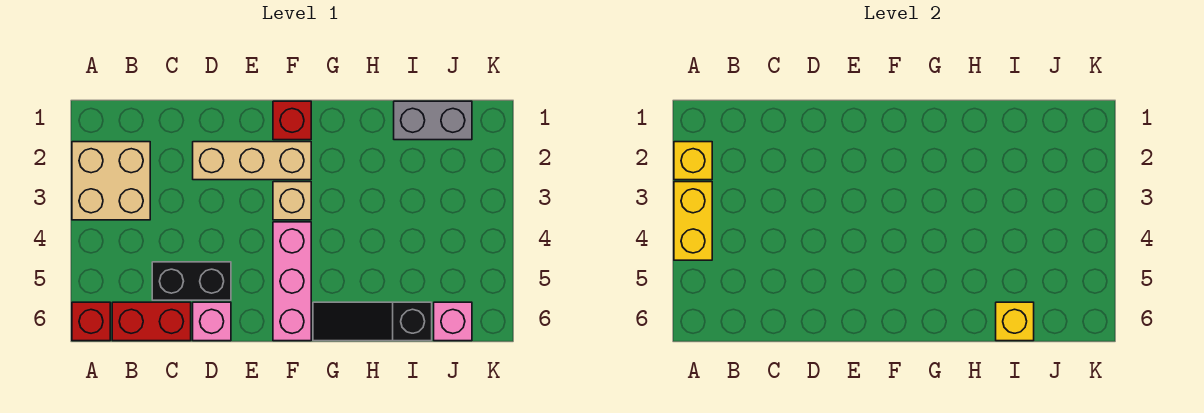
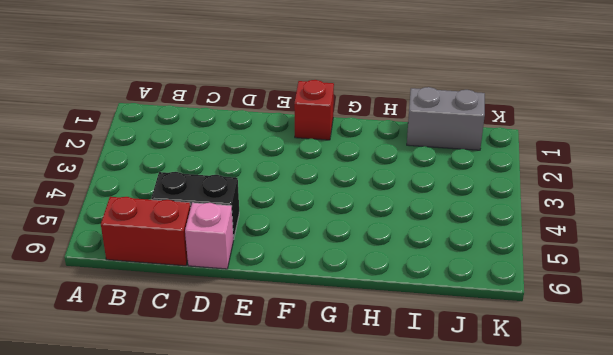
none -> tan brick A2:B3 level 1
none -> red brick A6 level 1
none -> tan brick D2:F2 level 1

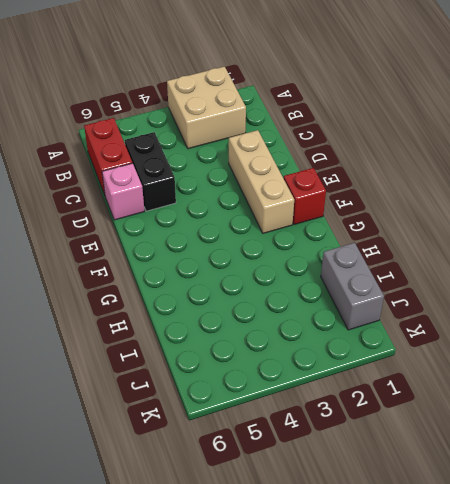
none -> red brick A6 level 1
none -> tan brick F3 level 1
none -> pink brick F4:F6 level 1

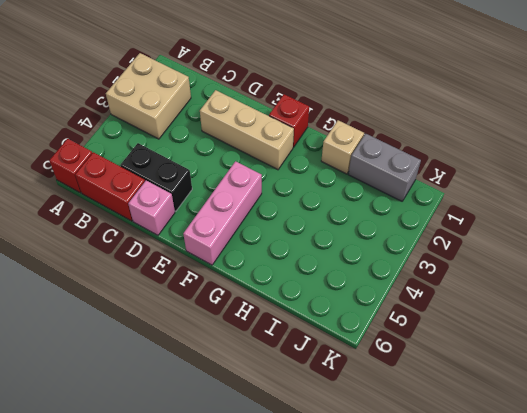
tan brick H1 level 1 -> tan brick F3 level 1
none -> black slope G6:I6 level 1 top I
none -> pink brick J6 level 1
none -> yellow brick A2 level 2

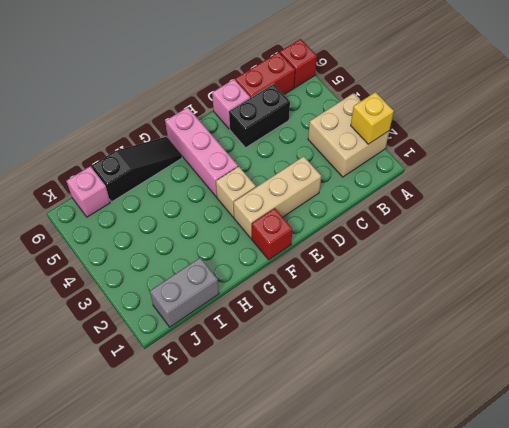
none -> yellow brick A3:A4 level 2
none -> yellow brick I6 level 2

